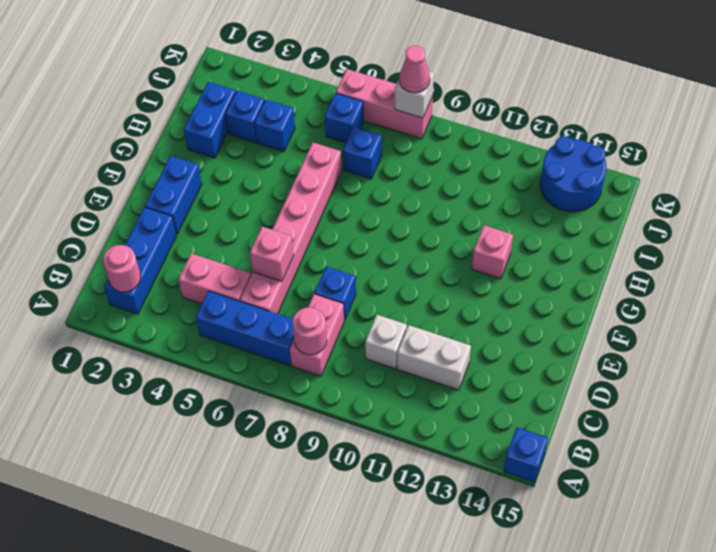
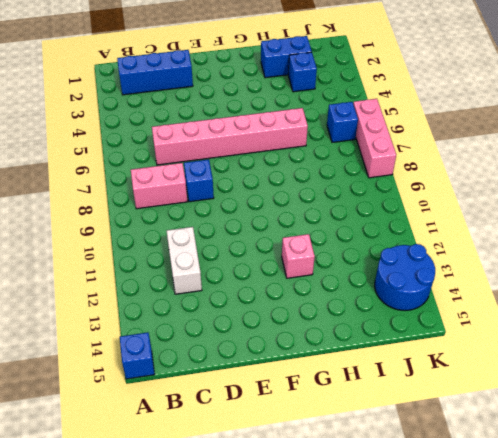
none -> blue brick B5:B7 level 1
none -> pink brick C4:C5 level 1
none -> white brick C10 level 1

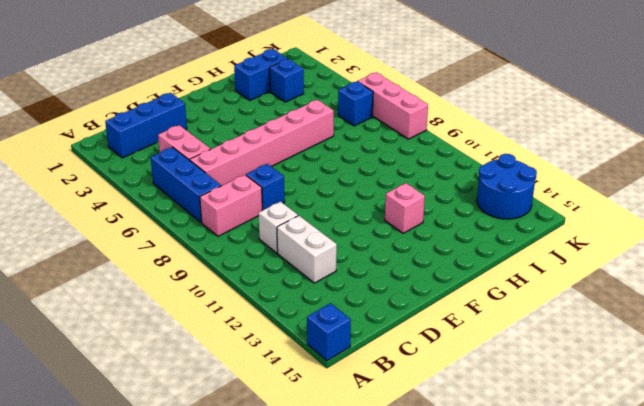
none -> blue brick E2:F2 level 1
none -> blue brick I4 level 1
none -> blue brick I7 level 1

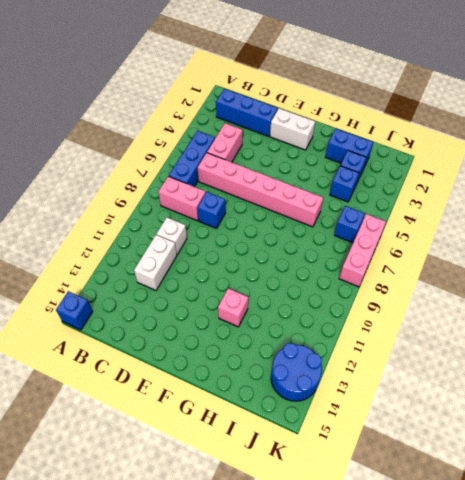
white brick E2:F2 level 1 -> blue brick E2:F2 level 1
none -> blue brick I7 level 1
none -> pink round brick B2 level 2
none -> pink round brick B8 level 2

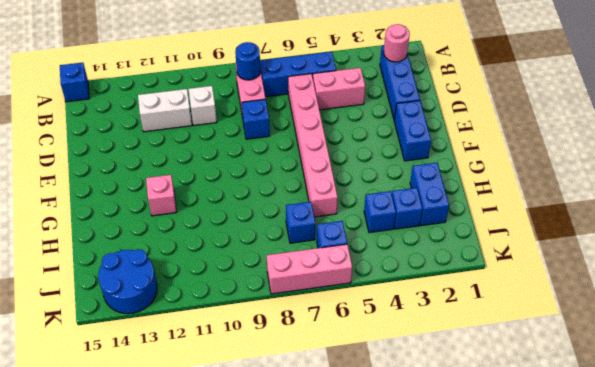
blue round brick B8 level 2 -> pink round brick B8 level 2
none -> pink brick D6 level 2
none -> white brick K8 level 2
none -> pink cone K8 level 3

